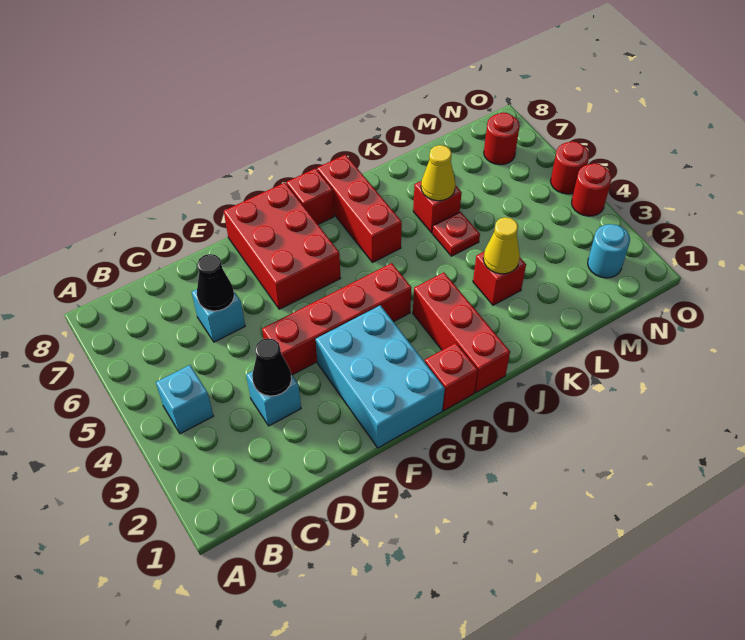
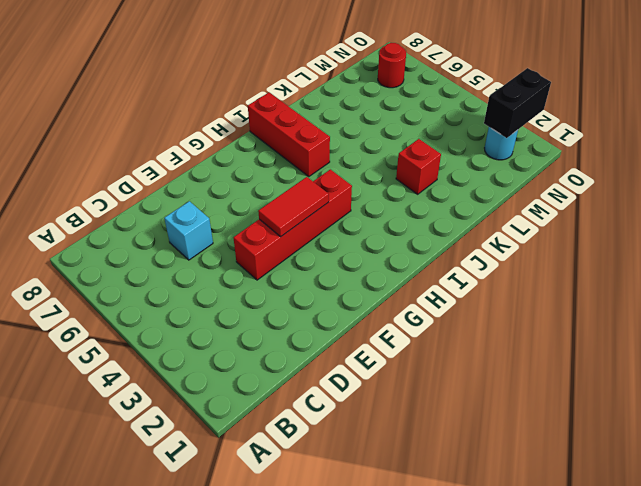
red tile F4:G4 level 2 -> none
black brick N2:O2 level 2 -> none
none -> cyan brick B4 level 1
none -> cyan brick D3 level 1
none -> cyan brick F1:G3 level 1

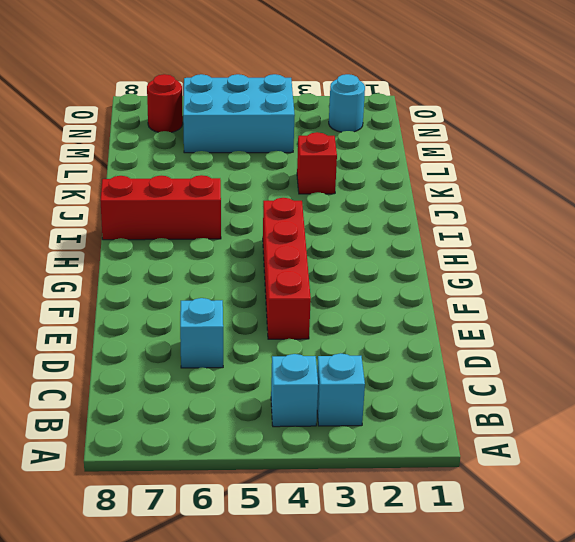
cyan brick B3 level 1 -> cyan brick D3 level 1
cyan brick M4:N6 level 1 -> cyan brick F1:G3 level 1
none -> red brick F6:G8 level 1
none -> red brick H1 level 1
none -> red brick H8 level 1

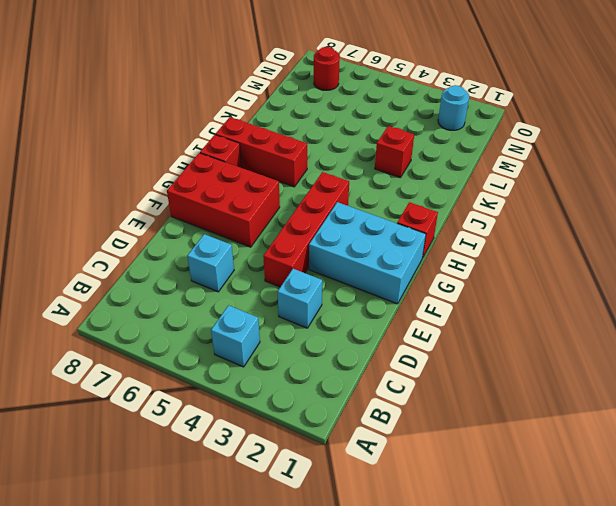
none -> red brick I1:I3 level 1
none -> red plate K5 level 1
none -> red brick K6 level 1

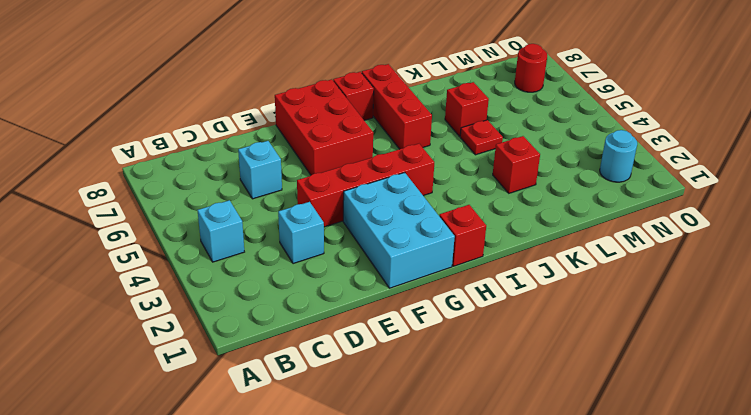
none -> red brick I1:I3 level 1
none -> red round brick O4 level 1
none -> red round brick O5 level 1

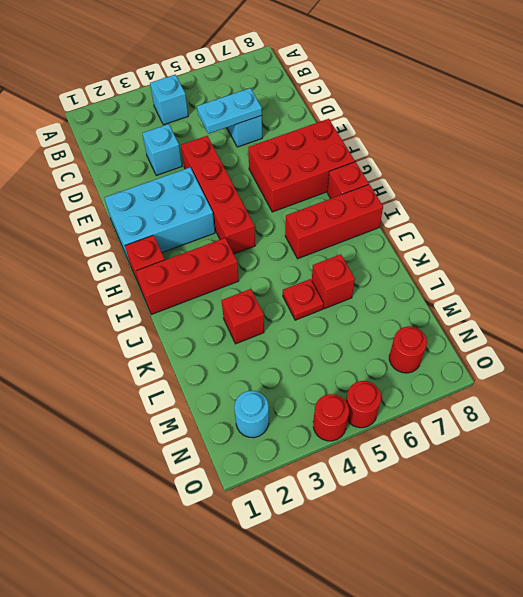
cyan plate D5:D6 level 2 -> black cone D6 level 2
none -> black cone D3 level 2
none -> yellow cone K3 level 2
none -> yellow cone K6 level 2

